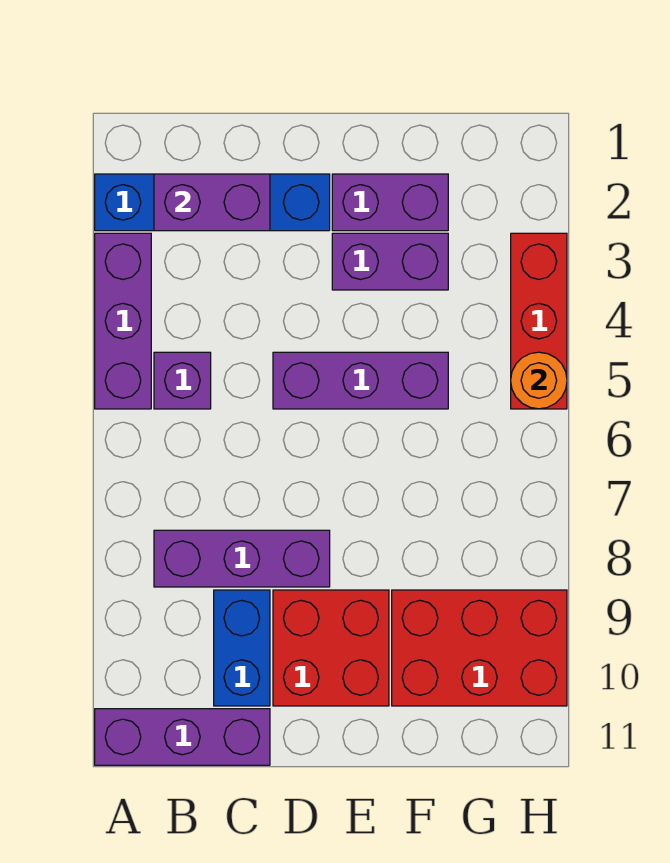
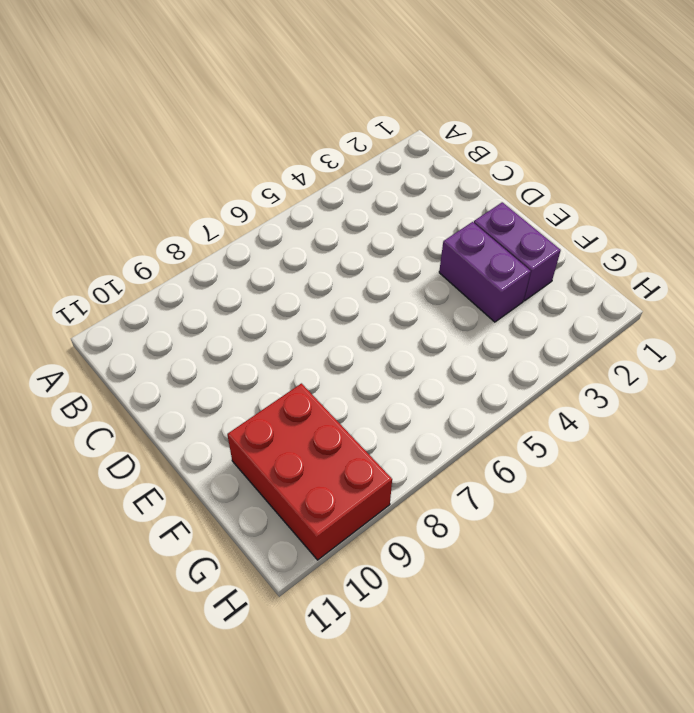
none -> blue brick A2:D2 level 1
none -> purple brick A3:A5 level 1
none -> purple brick A11:C11 level 1

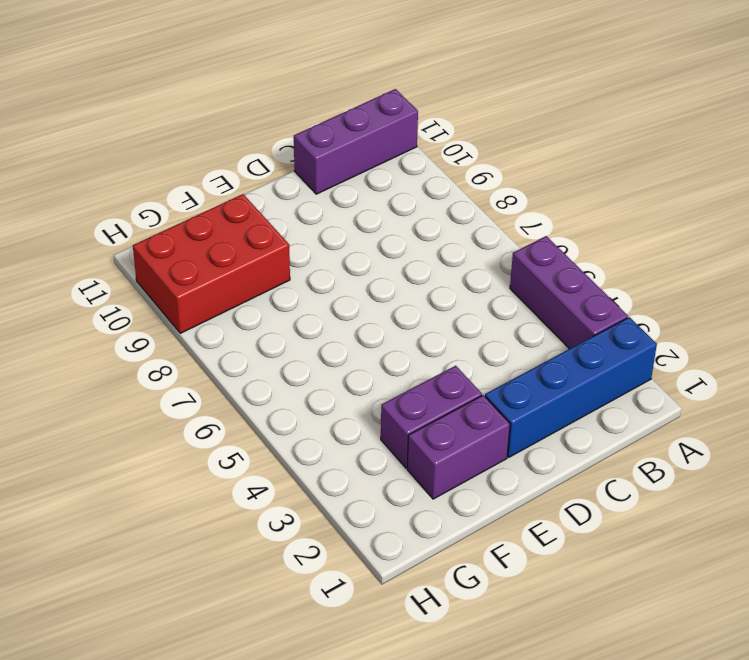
none -> purple brick B5 level 1
none -> purple brick B8:D8 level 1
none -> blue brick C9:C10 level 1

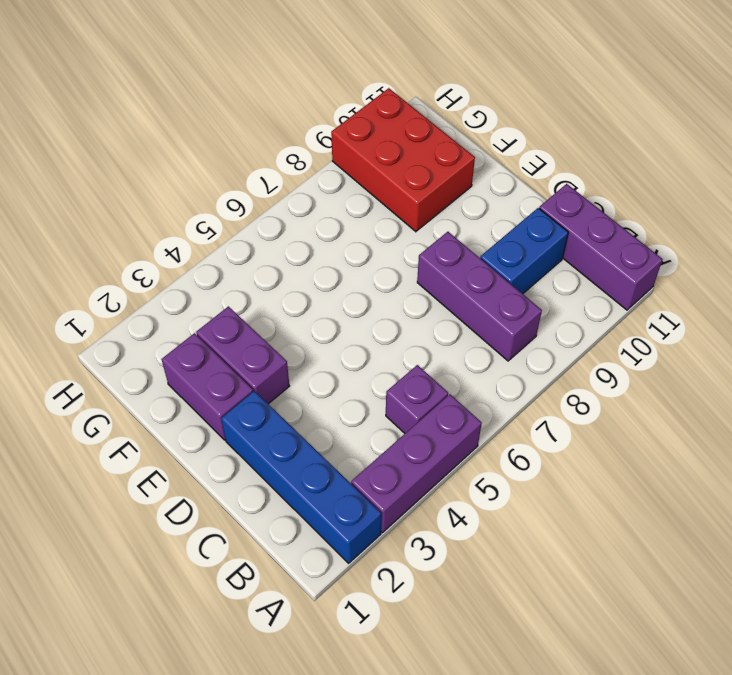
none -> purple brick D5:F5 level 1
none -> red brick D9:E10 level 1
none -> red brick H3:H5 level 1

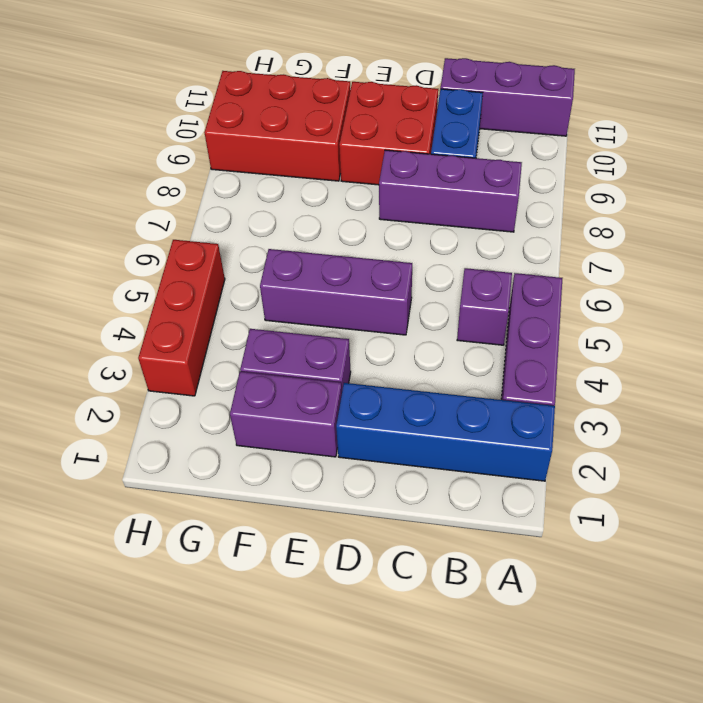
none -> purple brick B2:C2 level 2
none -> orange round brick H5 level 2

